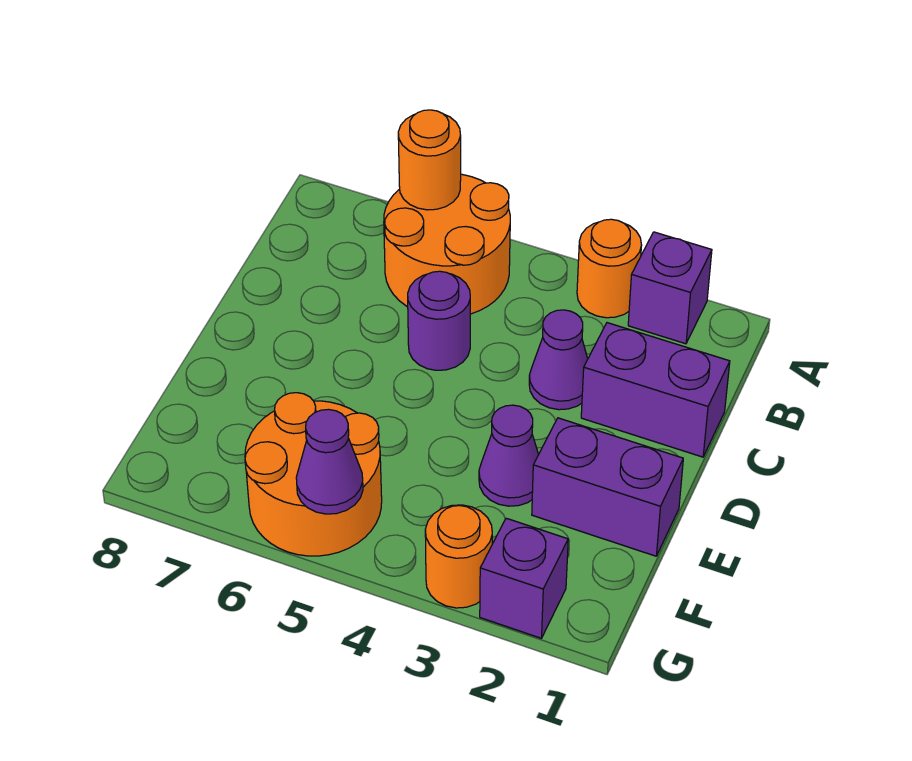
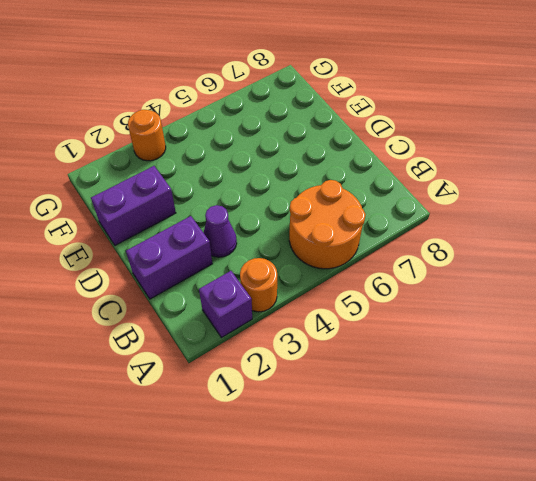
none -> purple round brick C5 level 1
none -> purple cone E3 level 1
none -> orange round brick F5:G6 level 1

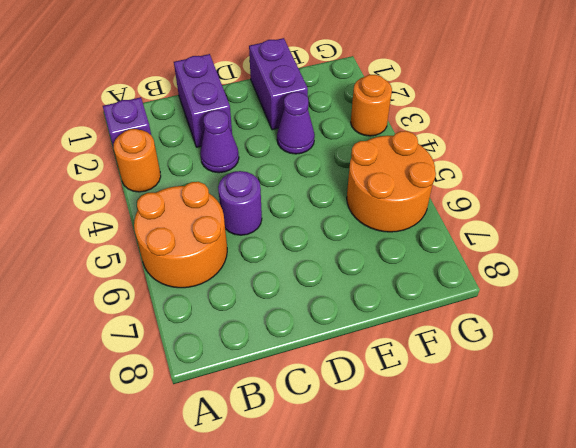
none -> purple brick G2 level 1
none -> orange round brick A6 level 2
none -> purple cone G5 level 2

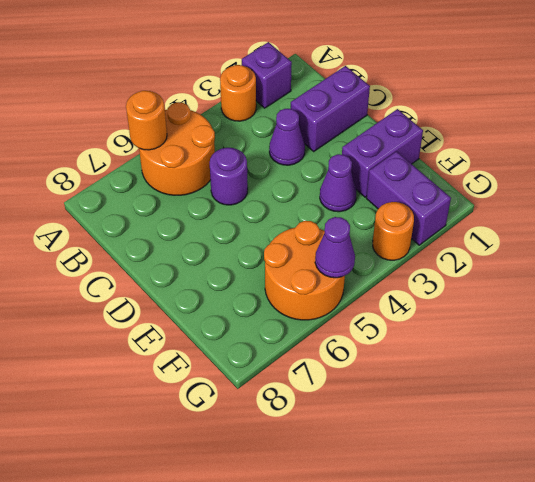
purple brick F2:G2 level 1 -> purple brick G2 level 1

